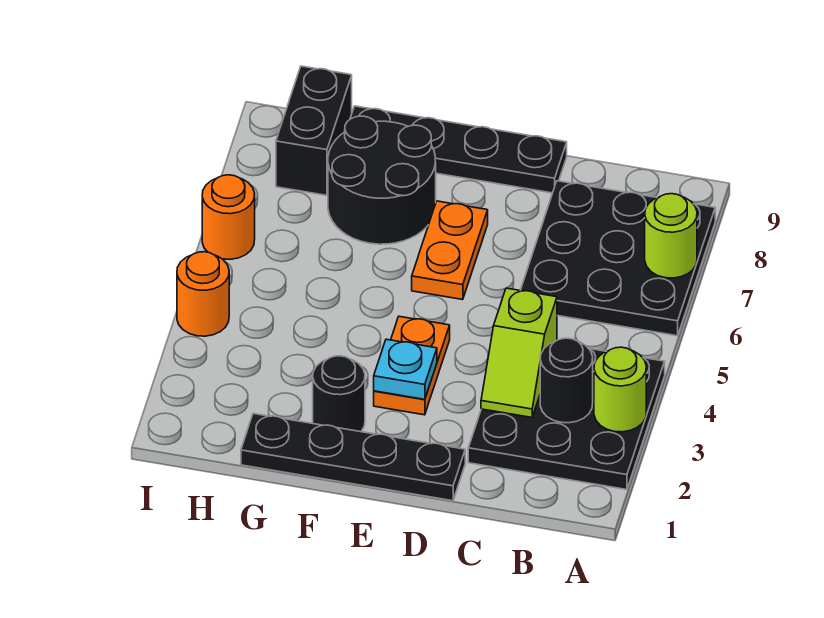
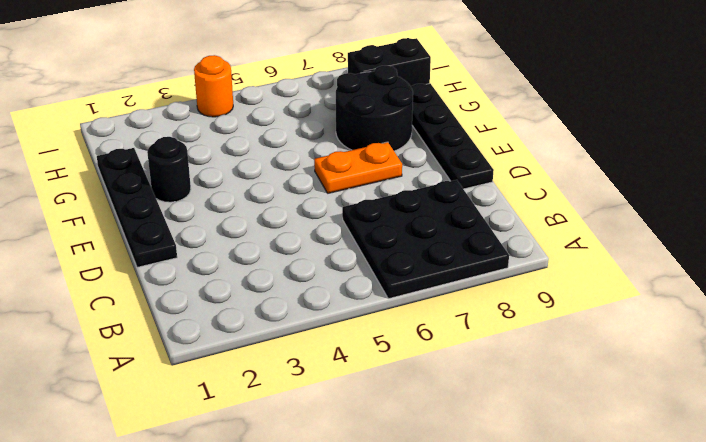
none -> black plate A2:C4 level 1
none -> orange plate E3:E4 level 1
none -> orange round brick I6 level 1

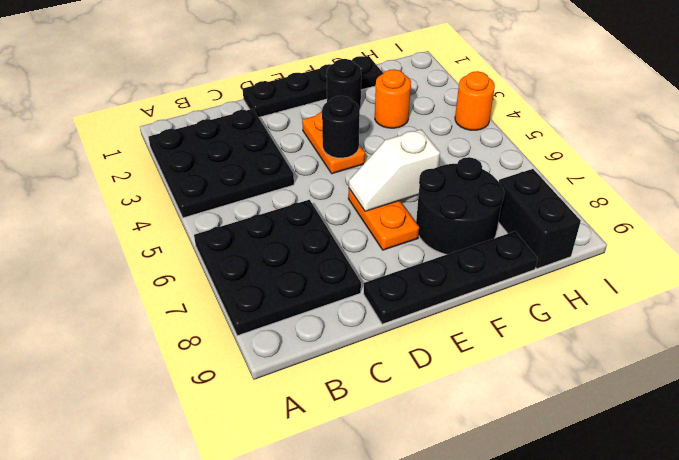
black round brick E4 level 2 -> black round brick B3 level 2
white slope E6:F6 level 2 top F -> none
orange round brick G3 level 1 -> orange round brick I6 level 1
none -> lime round brick A3 level 2
none -> lime round brick A7 level 2
none -> lime slope C3:C4 level 2 top 4

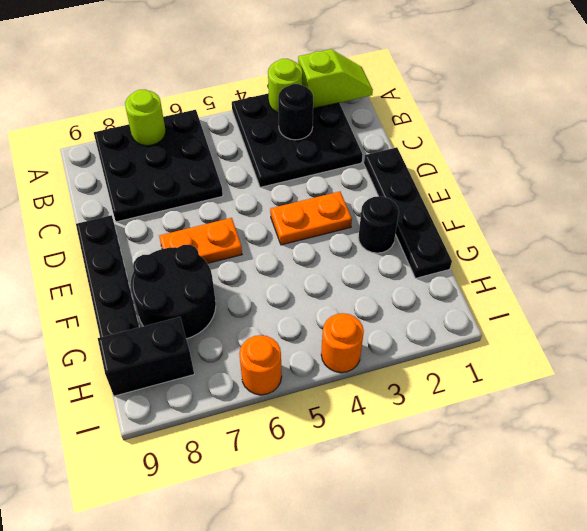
lime slope A1:A2 level 2 top 2 -> lime slope C3:C4 level 2 top 4
none -> cyan plate E3 level 2

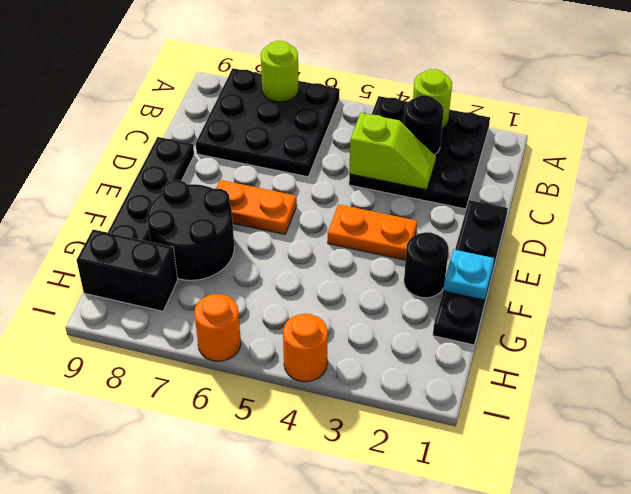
cyan plate F1 level 2 -> cyan plate E3 level 2

